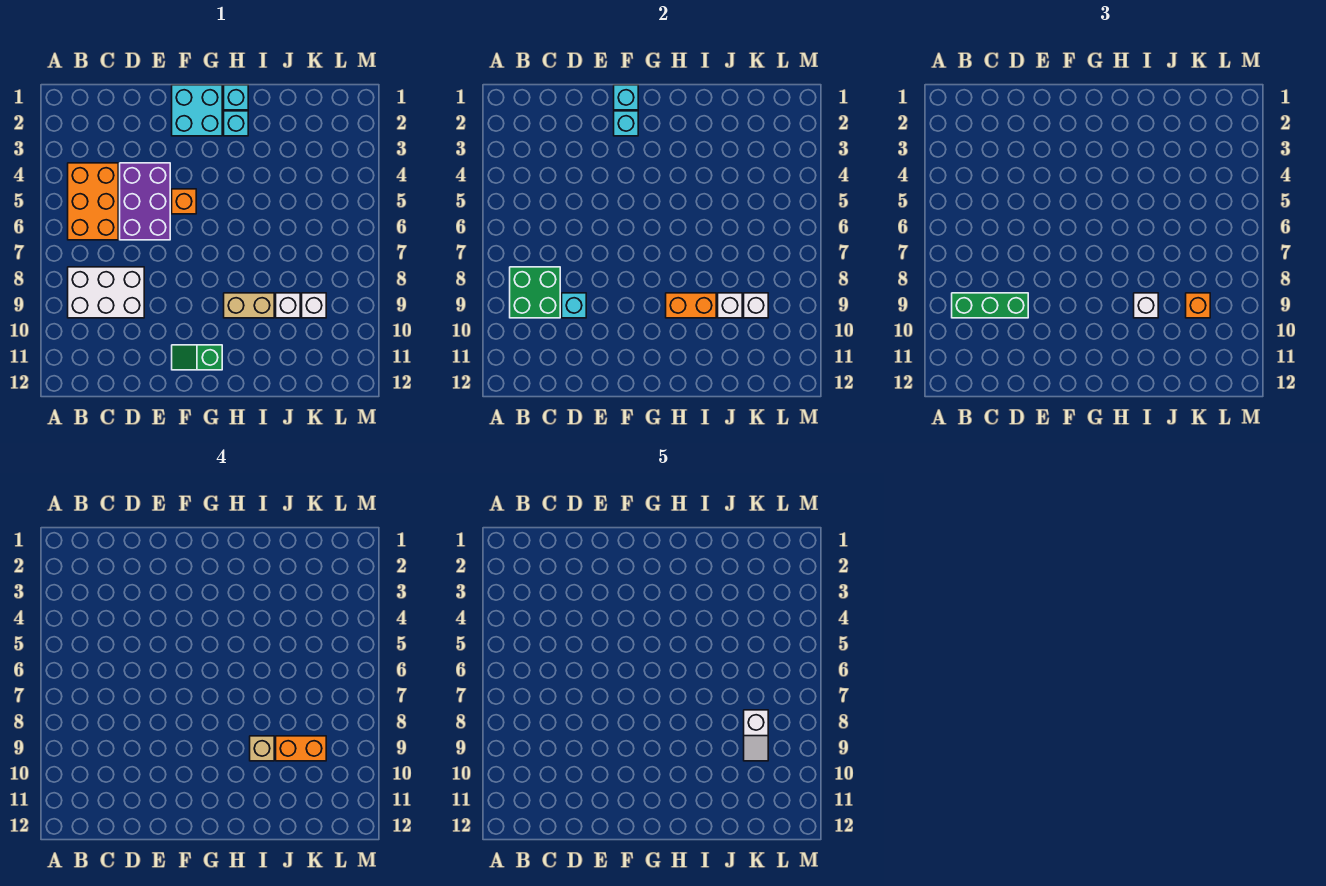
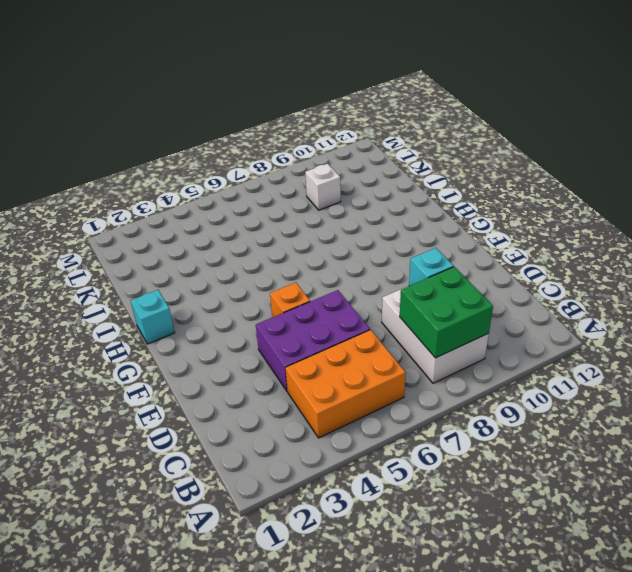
none -> cyan brick F1:G2 level 1
none -> green slope F11:G11 level 1 top G
none -> cyan brick H2 level 1

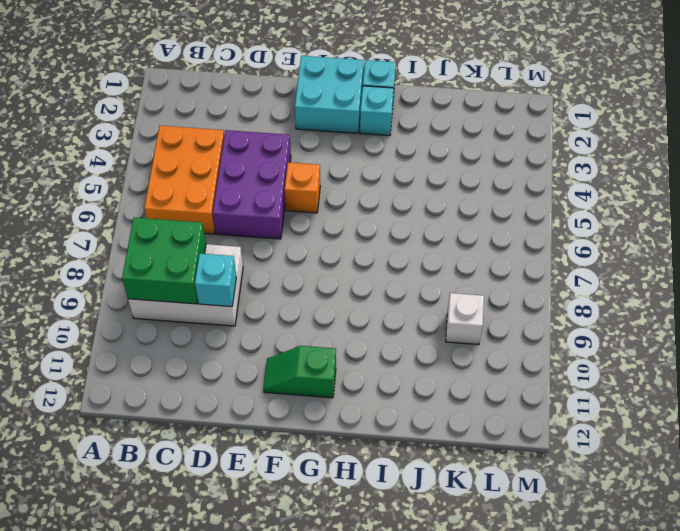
none -> tan brick H9:I9 level 1
none -> white brick J9 level 1
none -> cyan brick F1 level 2

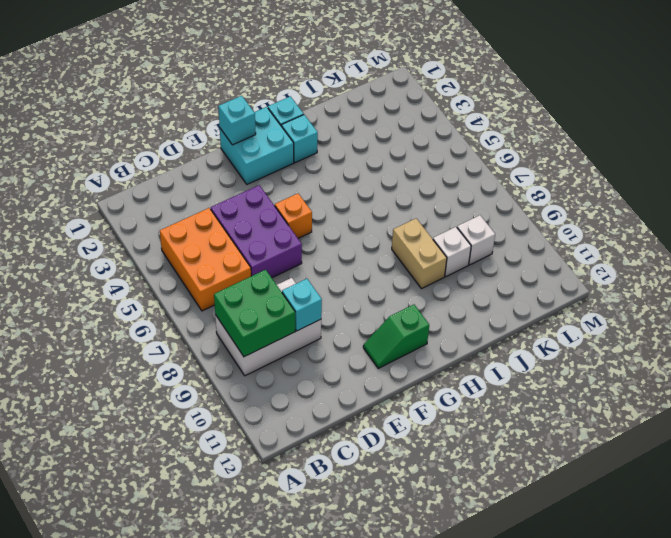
tan brick I8:I9 level 1 -> tan brick H9:I9 level 1
none -> cyan brick F2 level 2
none -> orange brick H9:I9 level 2
none -> white brick J9 level 2

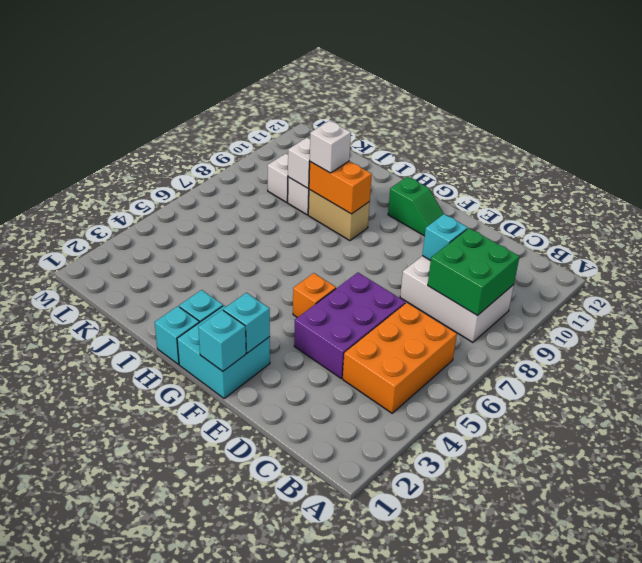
none -> white brick K9 level 2
none -> green brick B9:D9 level 3
none -> orange brick K9 level 3

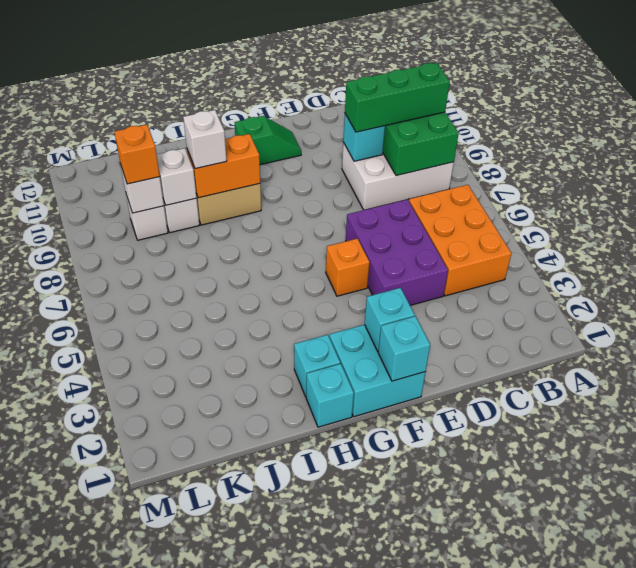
none -> tan brick I9 level 4
none -> orange brick J9:K9 level 4
none -> white slope K8:K9 level 5 top 8

